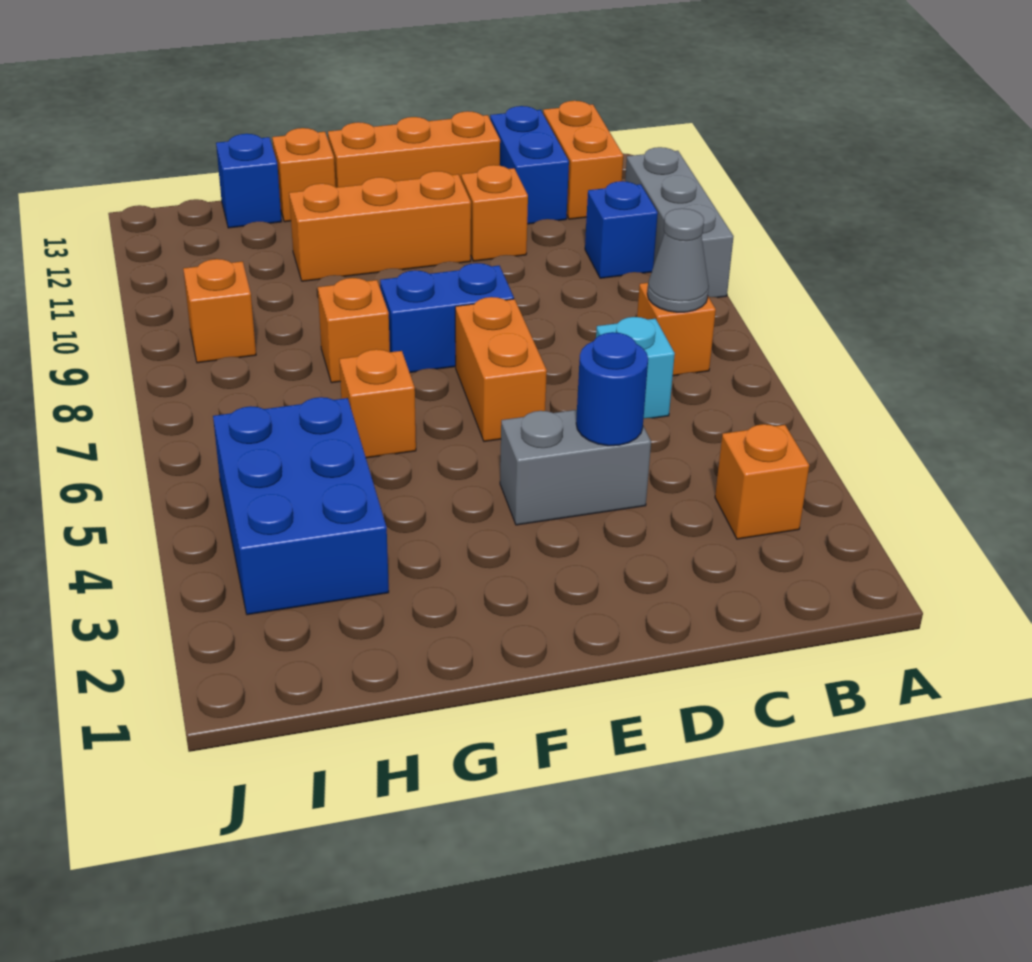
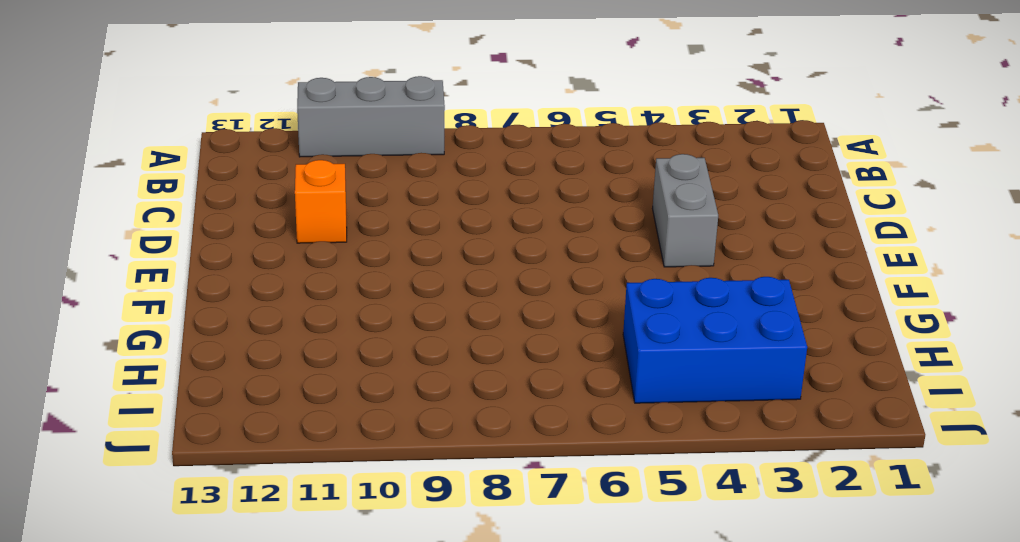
none -> orange brick B3 level 1
none -> orange brick B7 level 1
none -> blue brick B10 level 1

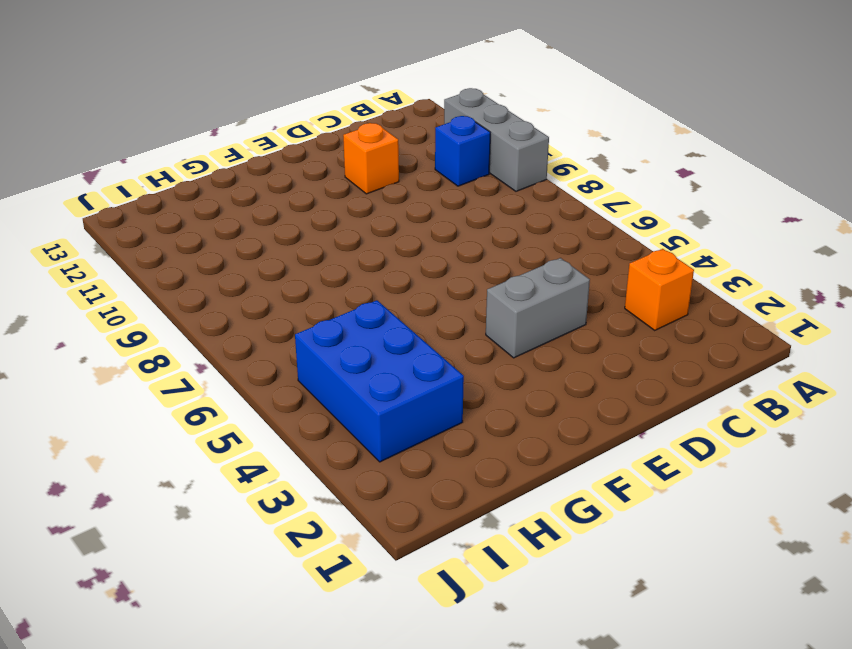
none -> orange brick B7 level 1
none -> orange brick B12:B13 level 1
none -> cyan brick C6 level 1

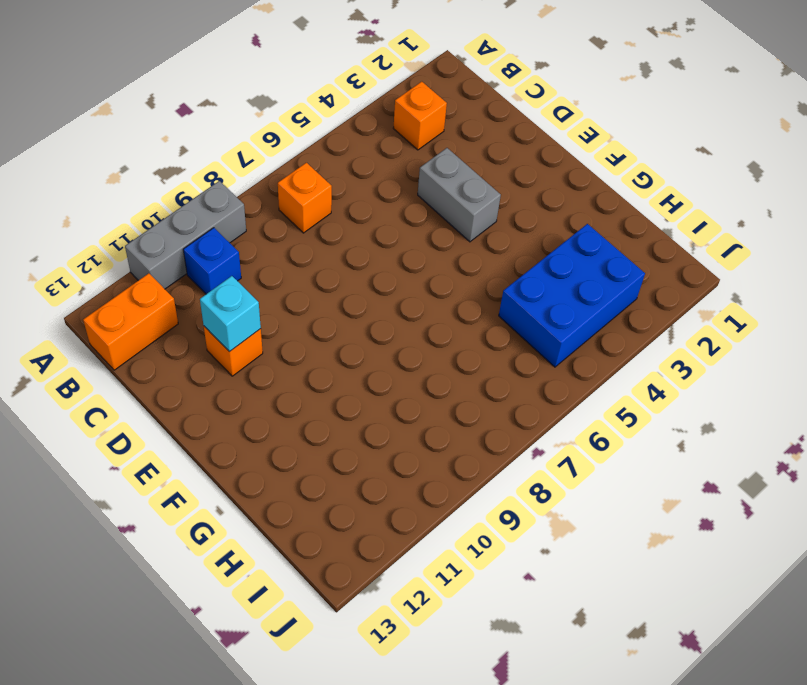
cyan brick D11 level 2 -> cyan brick C6 level 1
none -> blue brick C12:C13 level 1
none -> orange brick D13:F13 level 1
none -> orange brick E6:E7 level 1

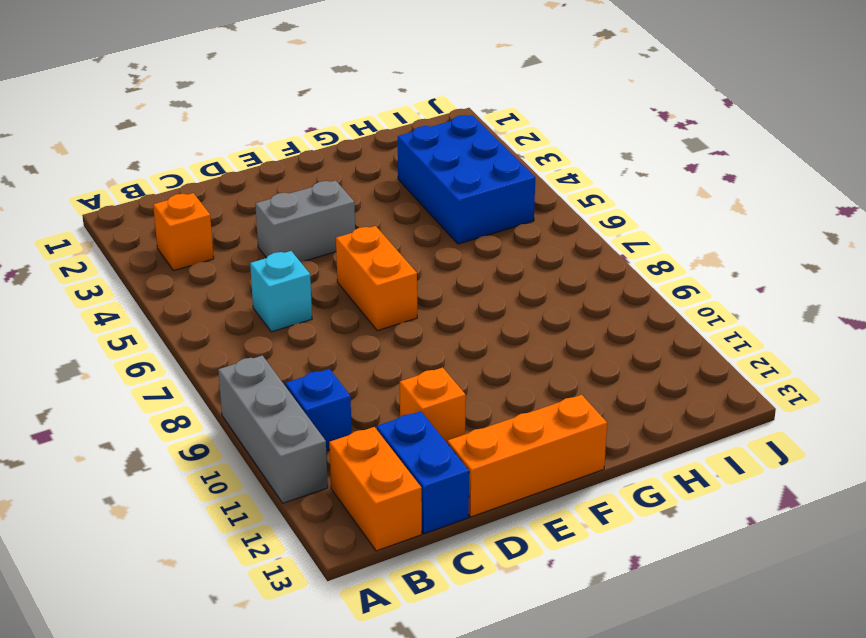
none -> orange brick B7 level 1
none -> blue brick E8:F8 level 1
none -> orange brick E11:G11 level 1

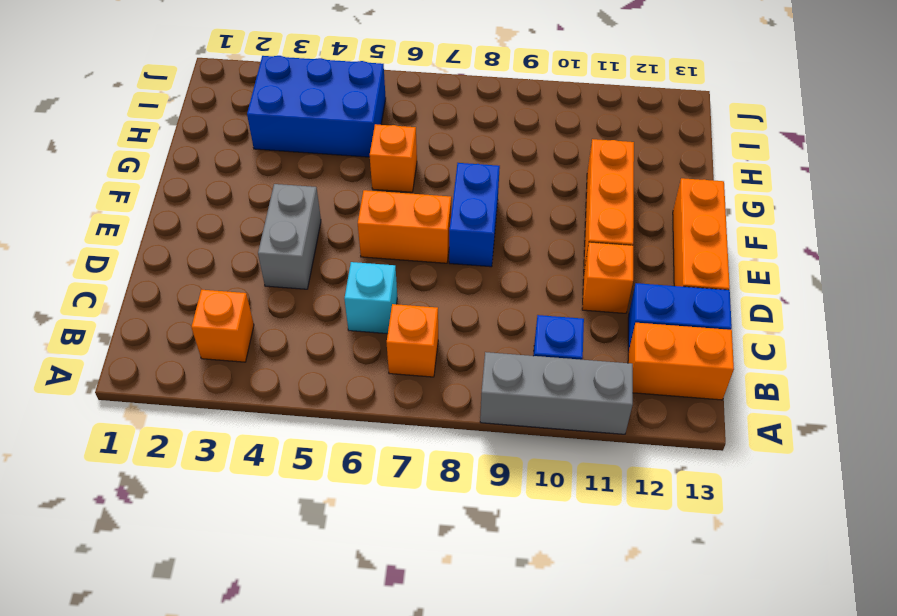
none -> orange brick G8 level 1
none -> orange brick G13 level 1
none -> blue brick H13 level 1

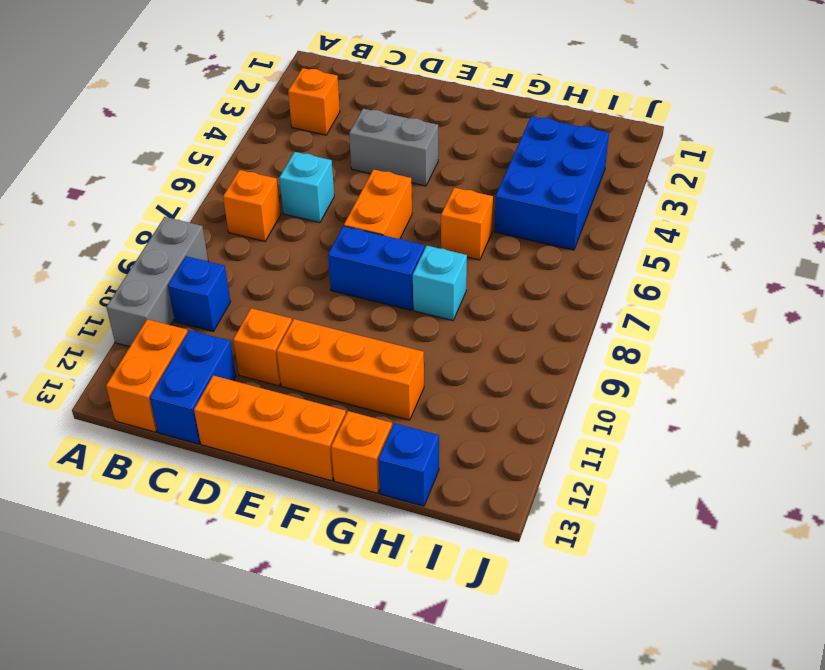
cyan brick G8 level 1 -> orange brick G8 level 1
none -> orange brick I9 level 1
none -> grey cone B7 level 2
none -> blue round brick D4 level 2

